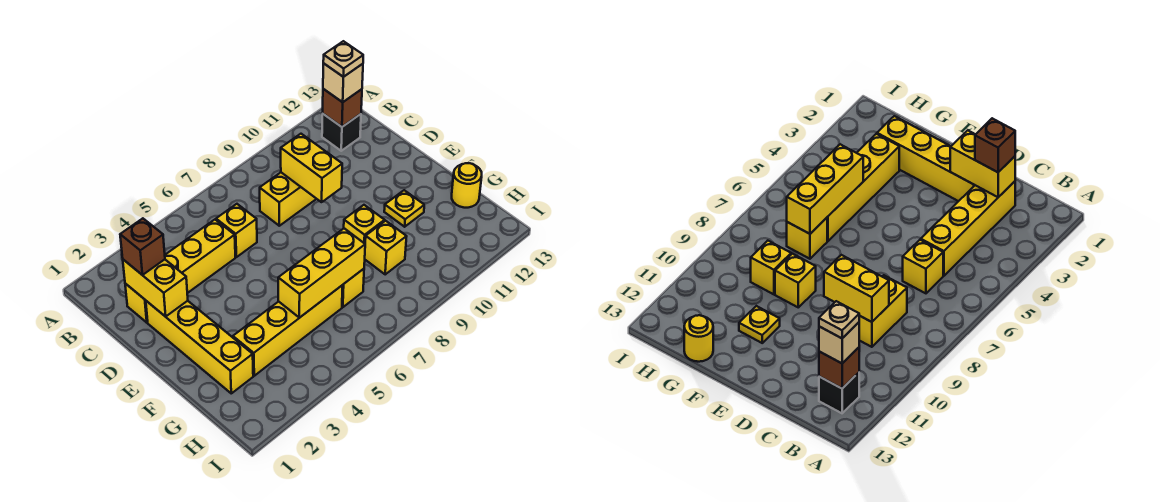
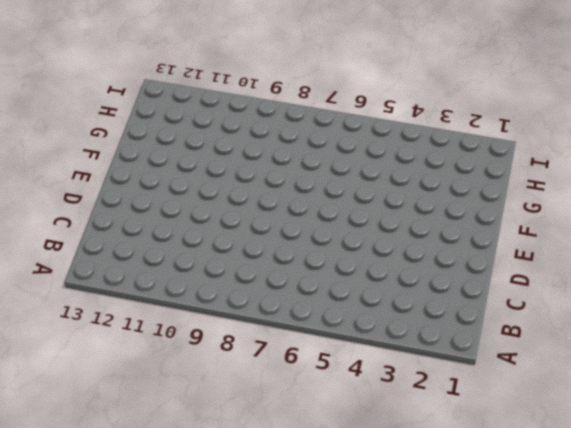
none -> black brick B12 level 1
none -> yellow brick C2:C5 level 1
none -> yellow brick C6 level 1

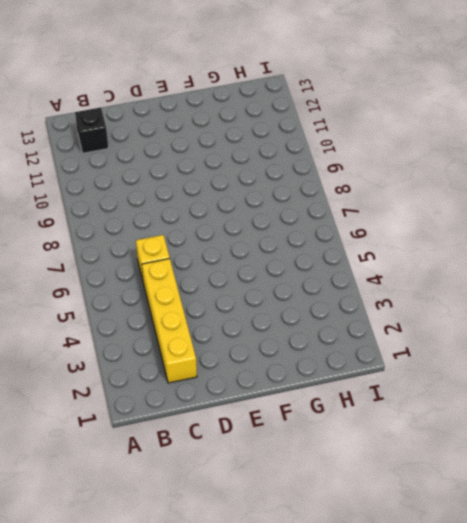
none -> yellow brick C8:C9 level 1
none -> yellow brick D2:G2 level 1
none -> yellow brick F9 level 1

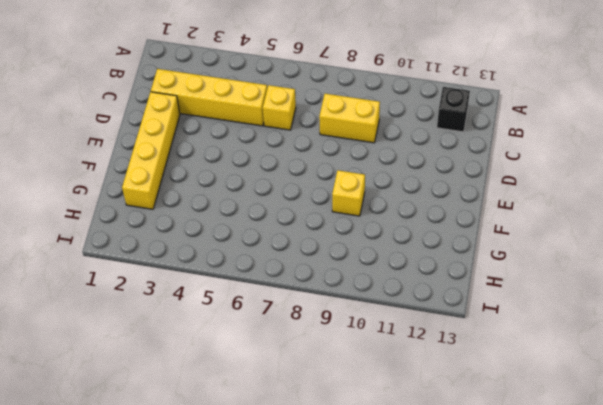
none -> yellow plate F11 level 1
none -> yellow brick G3:G6 level 1
none -> yellow brick G7 level 1

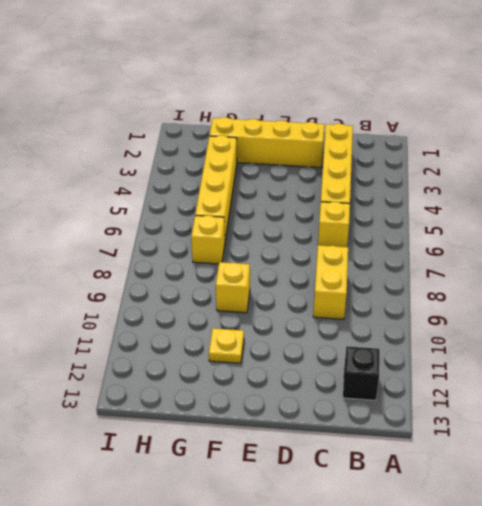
none -> yellow brick G9 level 1
none -> yellow round brick G13 level 1
none -> brown brick B12 level 2

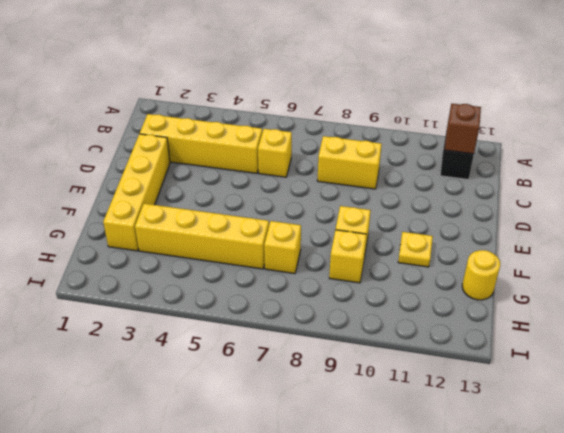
none -> yellow brick C2:D2 level 2
none -> yellow brick C9:D9 level 2
none -> yellow brick G5:G7 level 2

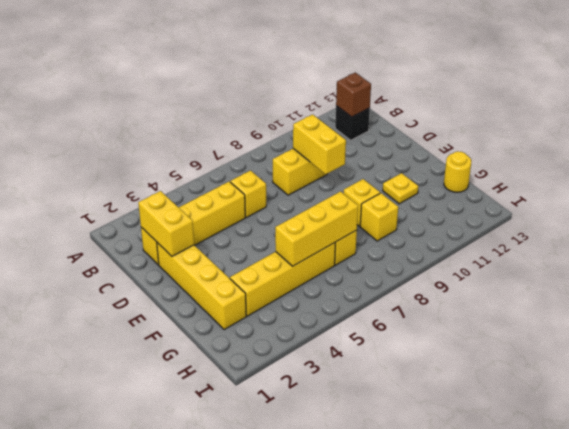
none -> tan brick B12 level 3
none -> brown brick C2 level 3
none -> tan plate B12 level 4

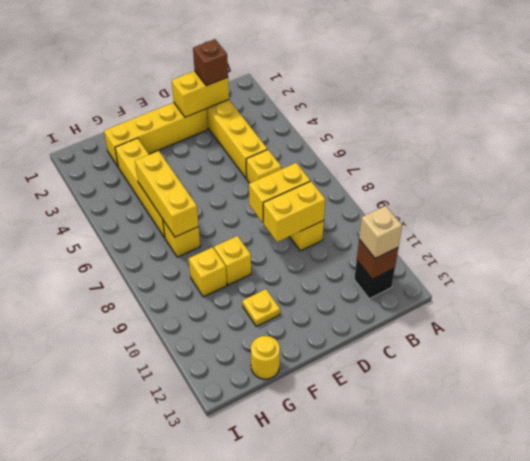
yellow brick C8:D8 level 2 -> none
none -> tan plate B12 level 4

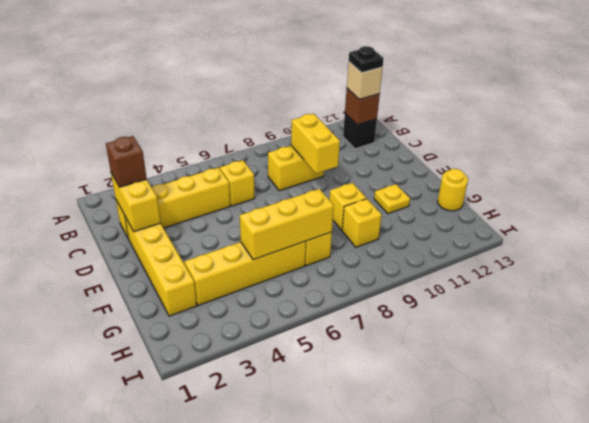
black plate B12 level 4 -> tan plate B12 level 4

